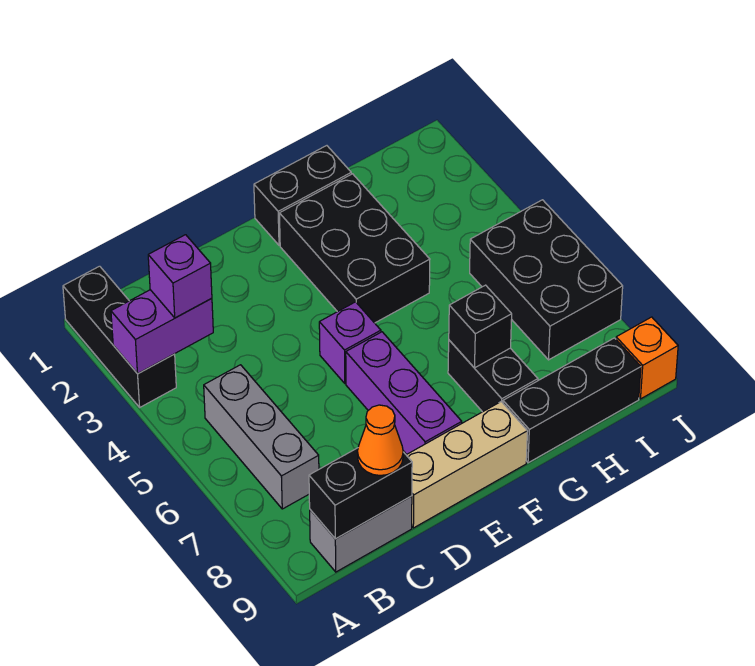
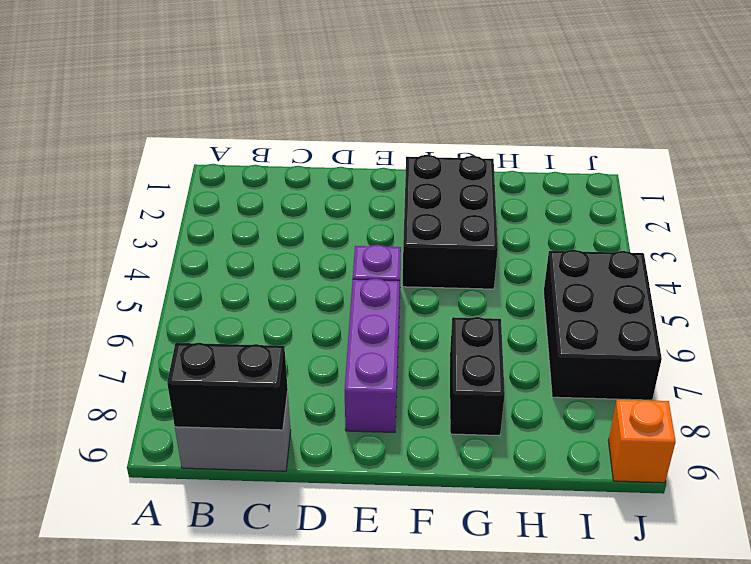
none -> black brick A1:A3 level 1
none -> grey brick B5:B7 level 1
none -> tan brick D9:F9 level 1

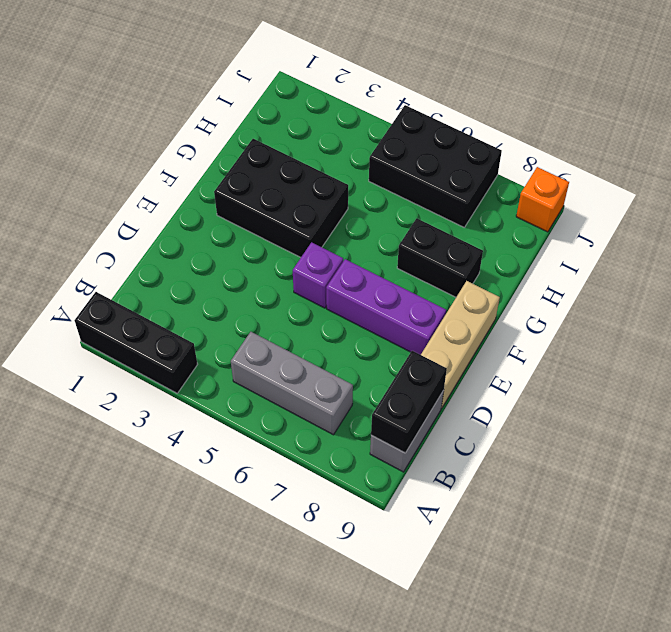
none -> black brick F1:G1 level 1
none -> black brick G9:I9 level 1
none -> purple brick A3:B3 level 2

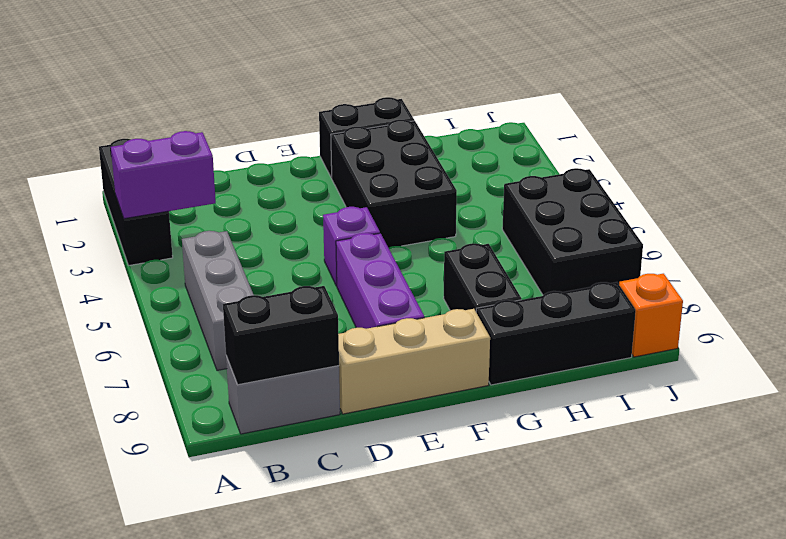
none -> black brick G7 level 2
none -> purple brick B3 level 3
none -> orange cone C9 level 3

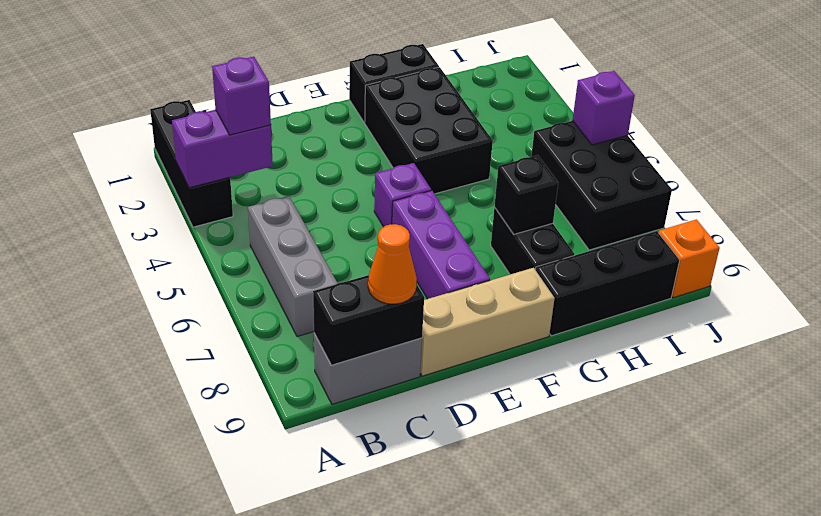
purple brick J5 level 2 -> none

